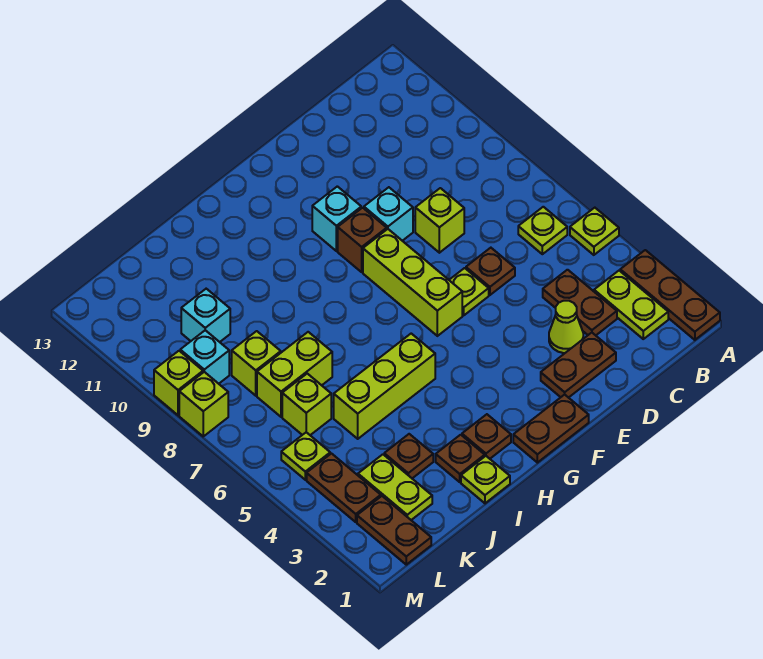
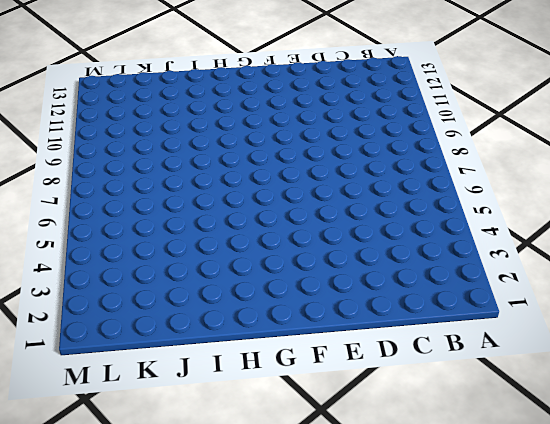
none -> brown plate A1:A3 level 1
none -> lime plate A5 level 1
none -> lime plate B2:B3 level 1
none -> lime plate B6 level 1

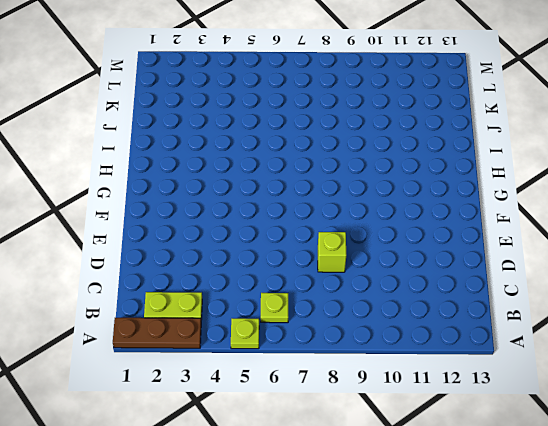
none -> brown plate C3:C4 level 1
none -> brown plate D2:E2 level 1
none -> lime cone D3 level 1
none -> brown plate D6 level 1

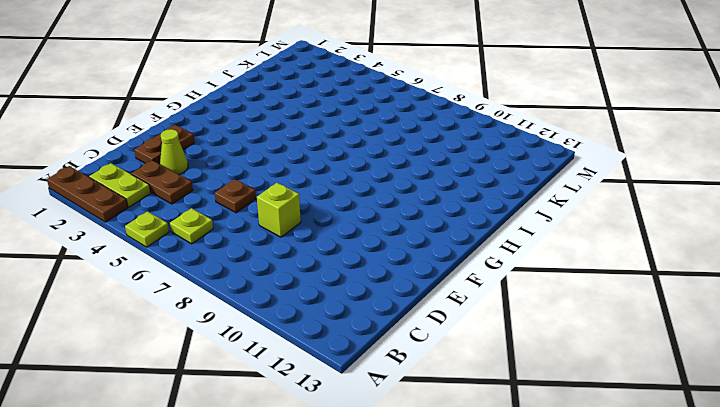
none -> lime plate E6 level 1
none -> cyan brick E9 level 1
none -> brown plate F1:G1 level 1
none -> lime brick F6:F8 level 1

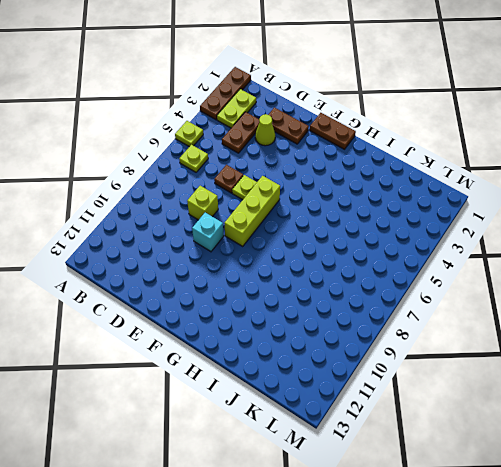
none -> brown brick F9 level 1
none -> cyan brick F10 level 1
none -> brown plate H2 level 1
none -> lime brick H5:J5 level 1

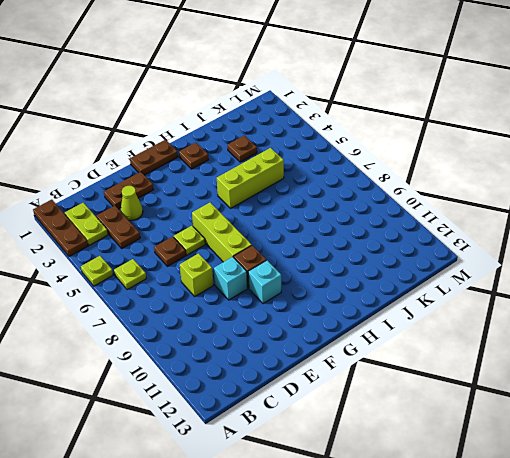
none -> lime plate I1 level 1
none -> brown plate I2 level 1
none -> lime brick J7:K7 level 1
none -> lime plate K2:K3 level 1

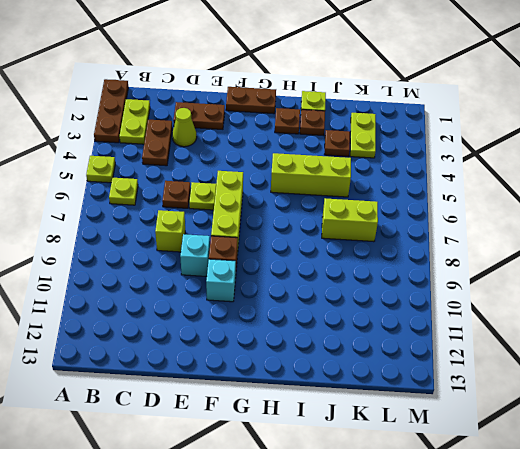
none -> lime brick K6 level 1
none -> lime brick K8 level 1
none -> cyan brick K10 level 1
none -> brown plate L1:L2 level 1

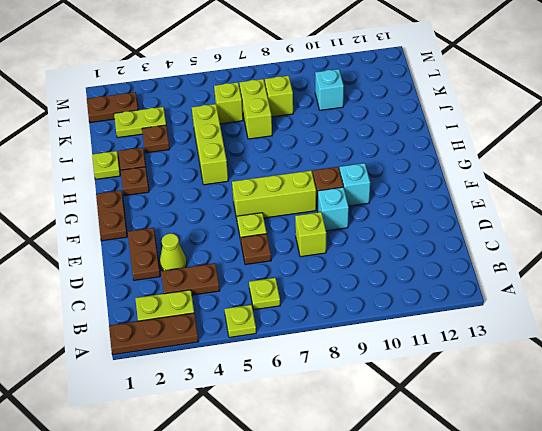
none -> brown plate L3:L4 level 1
none -> lime plate L5 level 1
none -> cyan brick L9 level 1
none -> lime brick M8 level 1

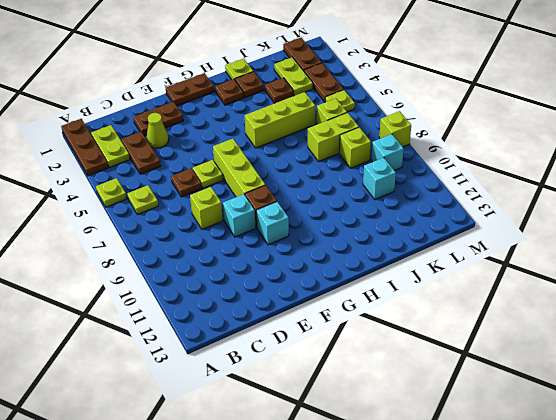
none -> lime brick M9 level 1

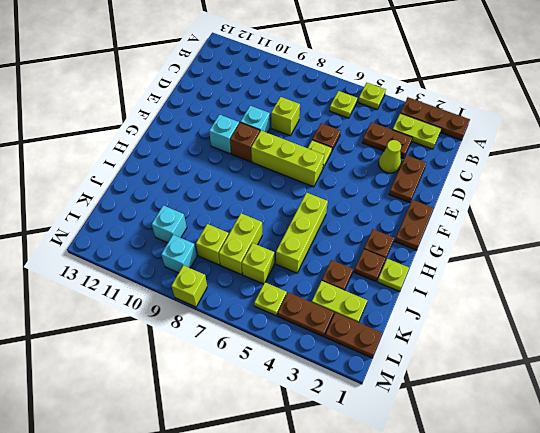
none -> lime brick M9 level 1

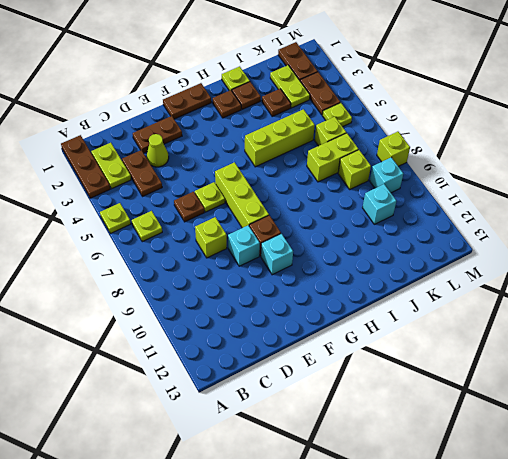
none -> lime brick M9 level 1

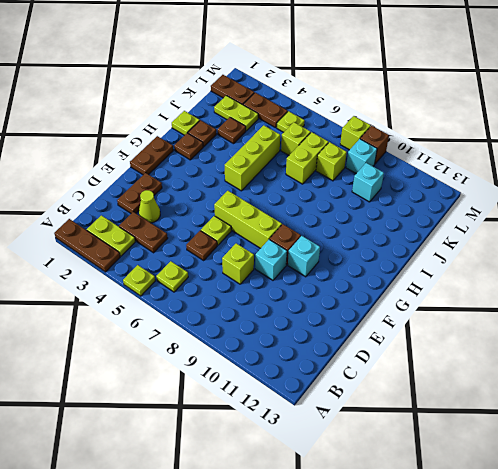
brown brick M9 level 1 -> lime brick M9 level 1

